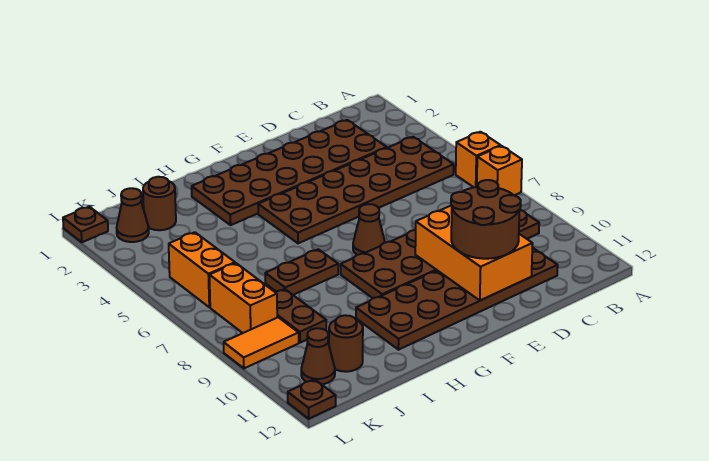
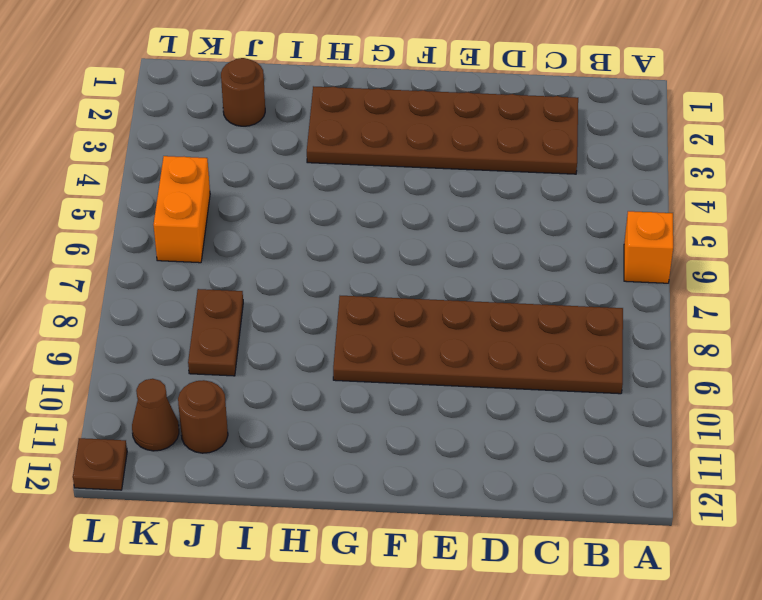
none -> orange brick A7 level 1
none -> brown plate B4:G5 level 1
none -> brown plate C10:H11 level 1

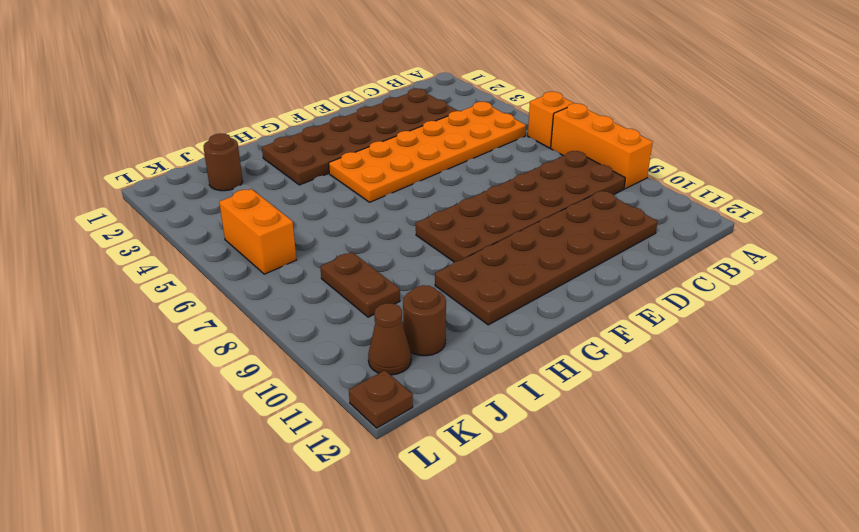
orange brick A7:A9 level 1 -> orange brick A7 level 1
orange plate B4:G5 level 1 -> brown plate B4:G5 level 1
none -> brown cone F7 level 1
none -> brown plate H7:I7 level 1
none -> brown cone K2 level 1

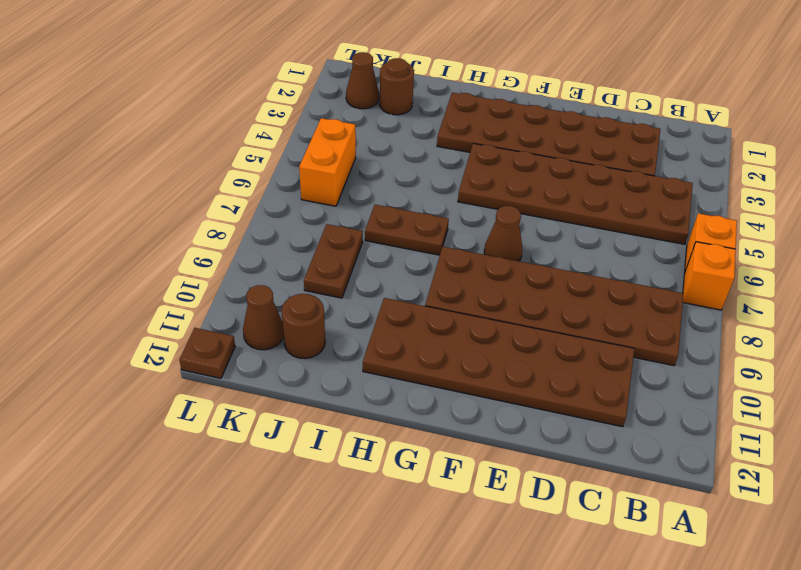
none -> orange brick K7:K8 level 1
none -> orange tile K9:L9 level 1
none -> brown plate L1 level 1

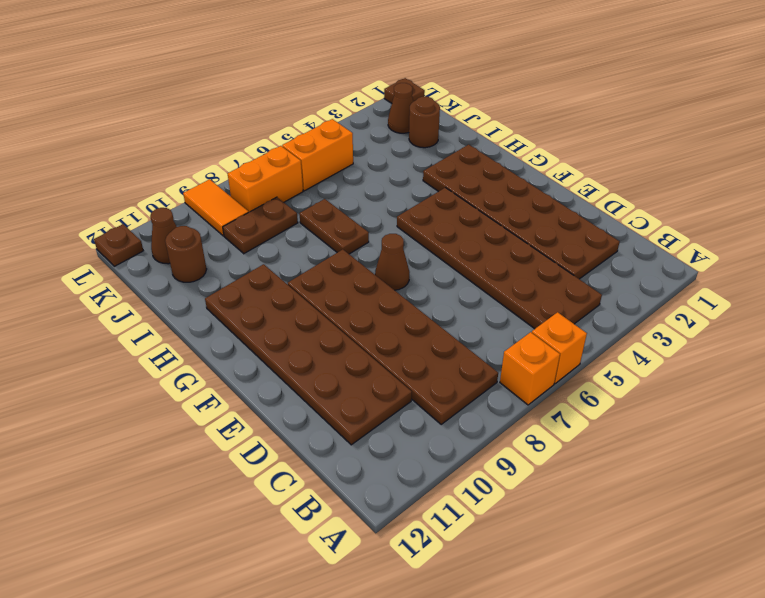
none -> orange brick D9:E11 level 2
none -> brown round brick D10:E11 level 3

